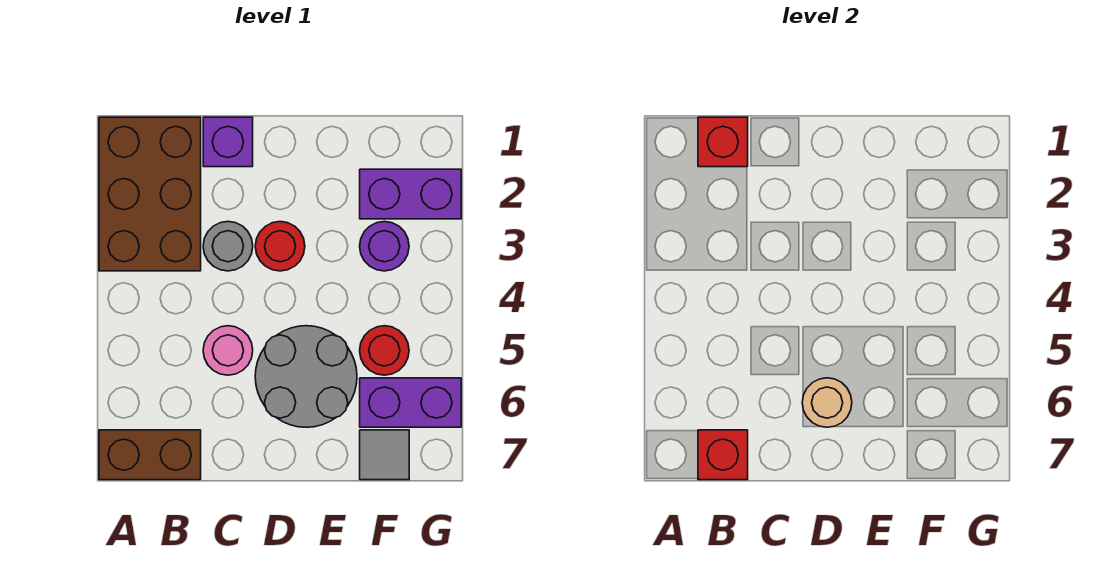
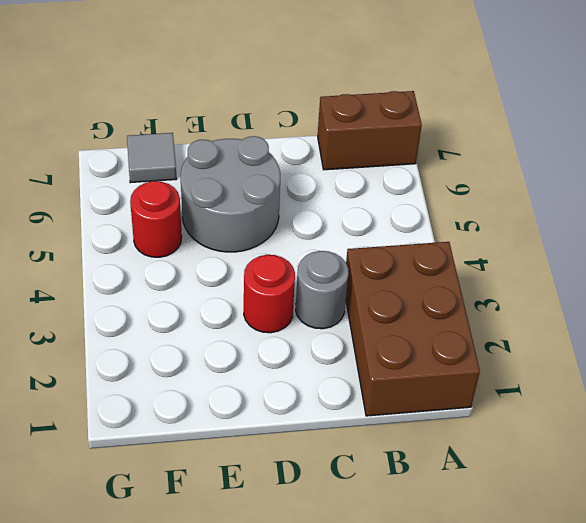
none -> purple brick C1 level 1
none -> pink round brick C5 level 1
none -> purple brick F2:G2 level 1

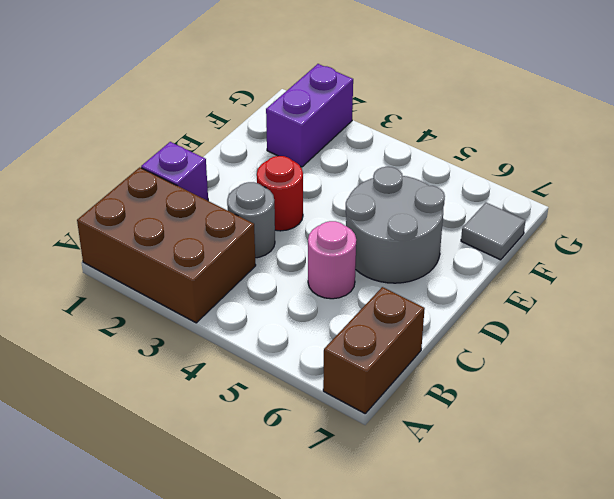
none -> purple round brick F3 level 1
none -> red round brick F5 level 1
none -> purple brick F6:G6 level 1

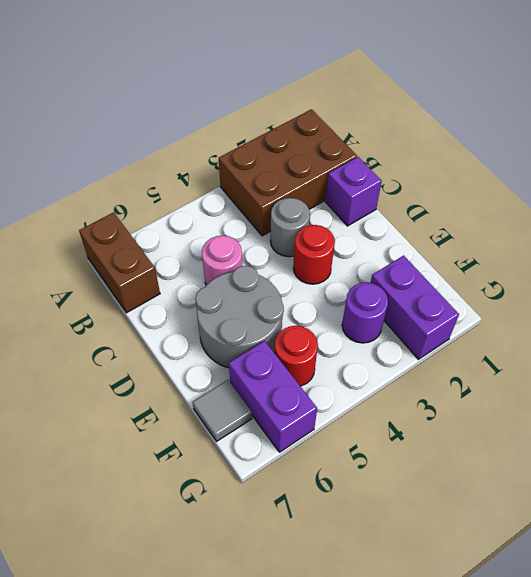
none -> red brick B1 level 2
none -> red brick B7 level 2
none -> tan round brick D6 level 2

